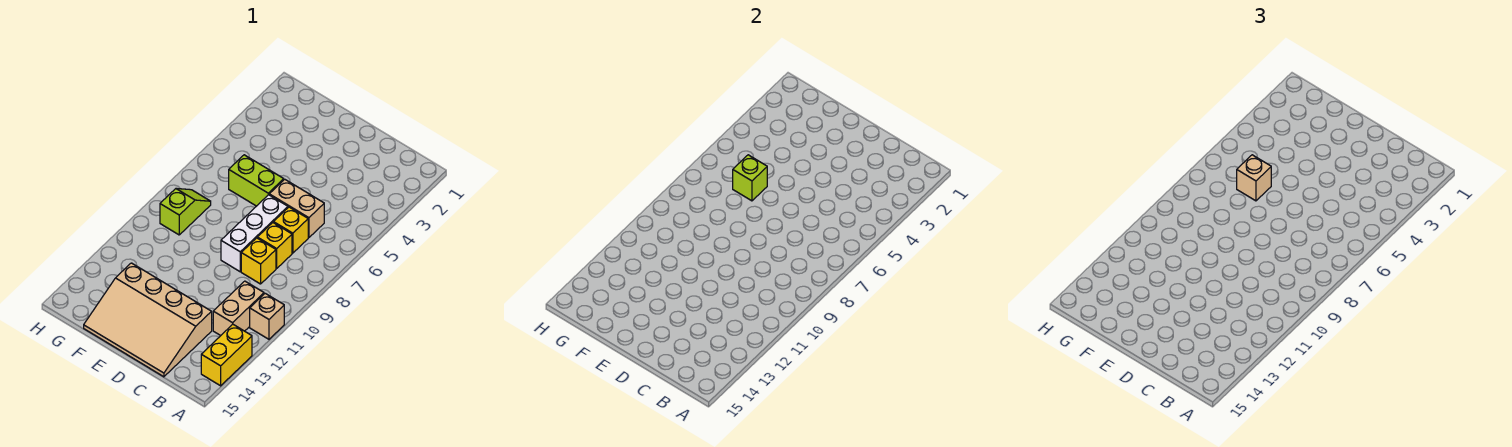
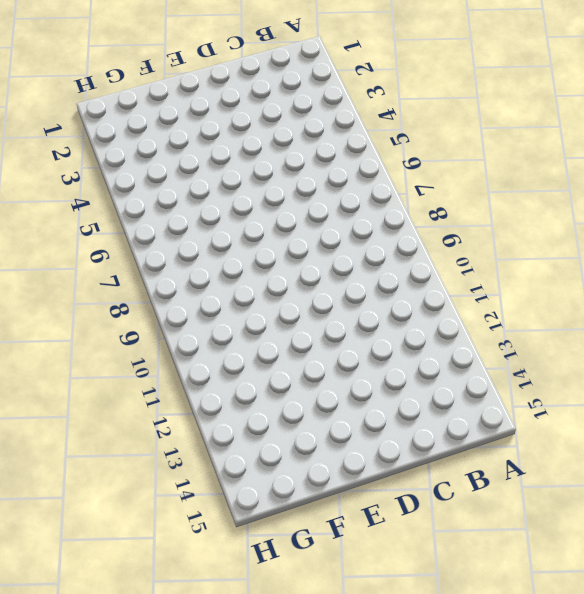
none -> tan brick A11 level 1
none -> yellow brick A13:A14 level 1
none -> tan brick B11:B12 level 1

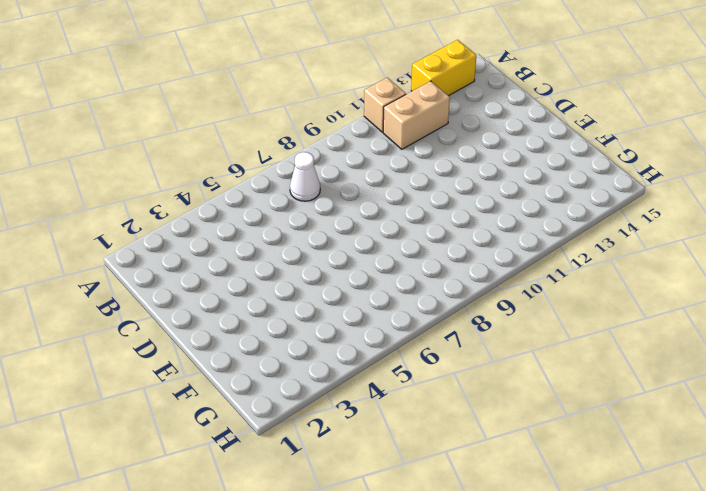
white cone B7 level 1 -> none
none -> tan brick C6:D6 level 1
none -> yellow brick C7 level 1
none -> yellow brick C8 level 1

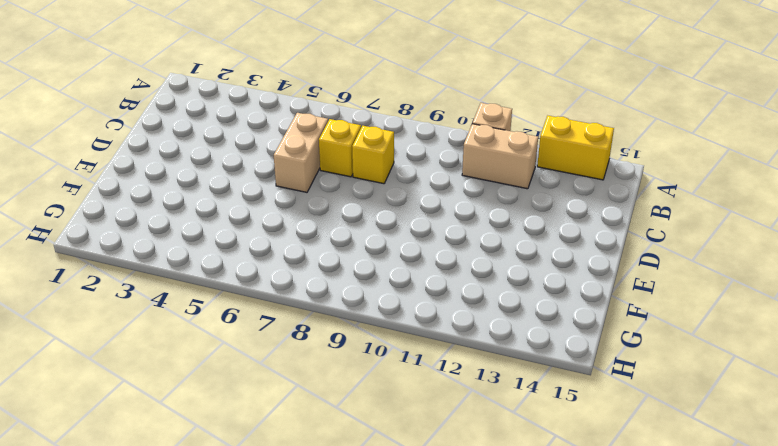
none -> yellow brick C9 level 1
none -> tan slope C13:F15 level 1 top 13
none -> white brick D7:D9 level 1

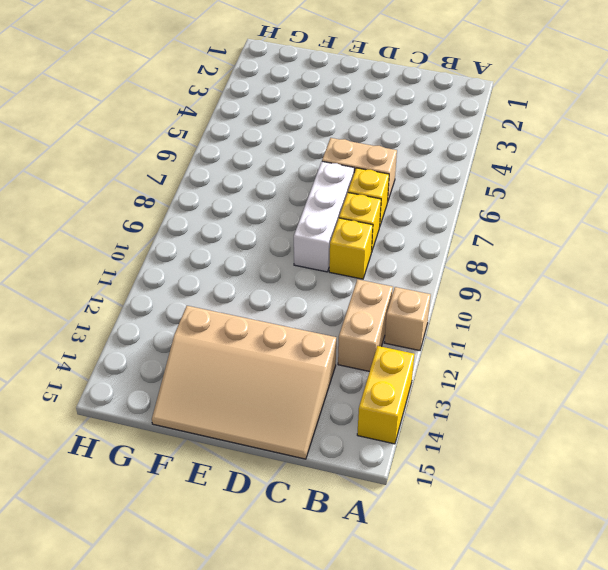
none -> lime brick E6:F6 level 1
none -> lime slope G8:G9 level 1 top 9
none -> lime brick F6 level 2

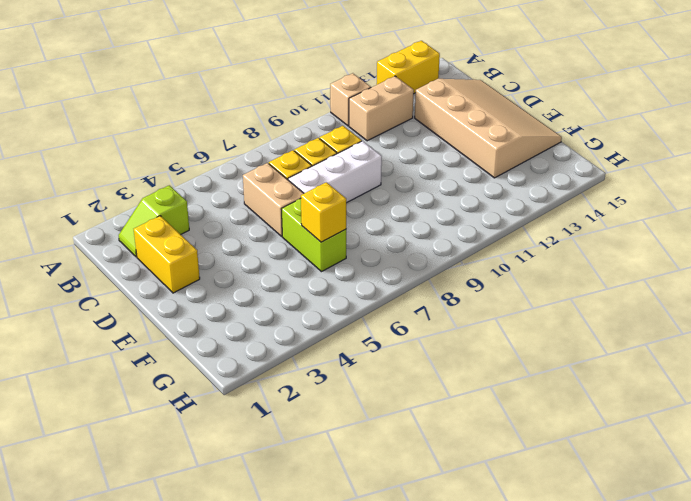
lime slope B2:B3 level 1 top 3 -> lime slope G8:G9 level 1 top 9
yellow brick C2:D2 level 1 -> none
yellow brick F6 level 2 -> lime brick F6 level 2
none -> tan brick F6 level 3

